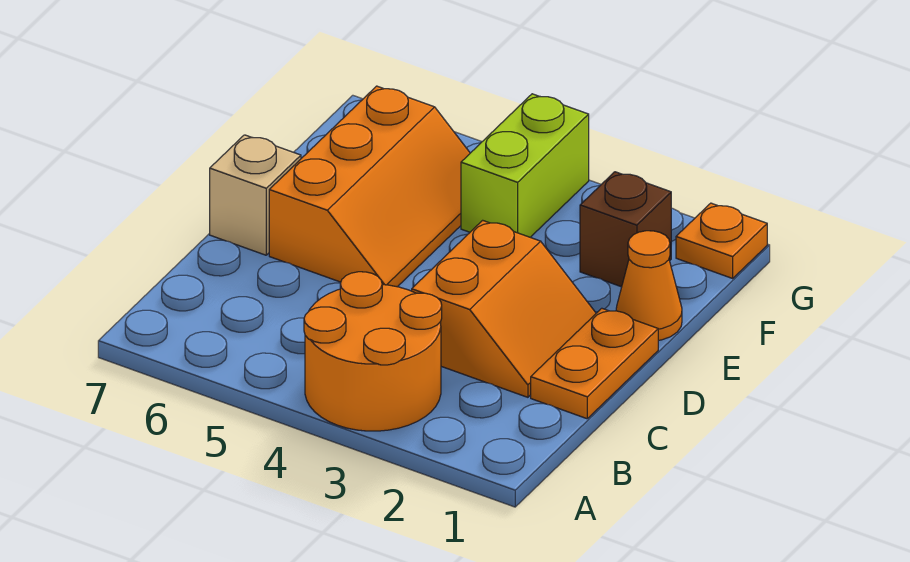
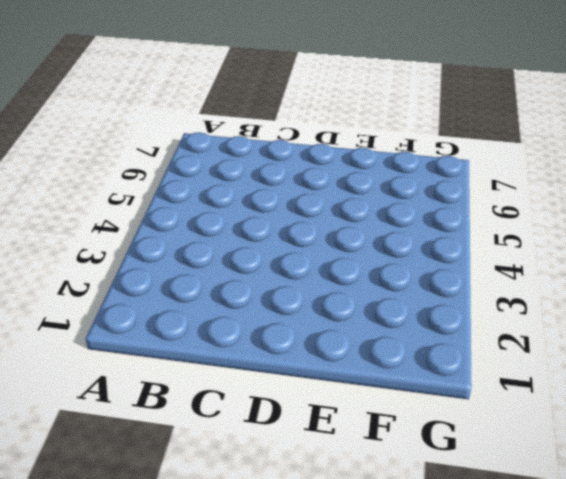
none -> orange round brick A3:B4 level 1
none -> orange plate C1:D1 level 1

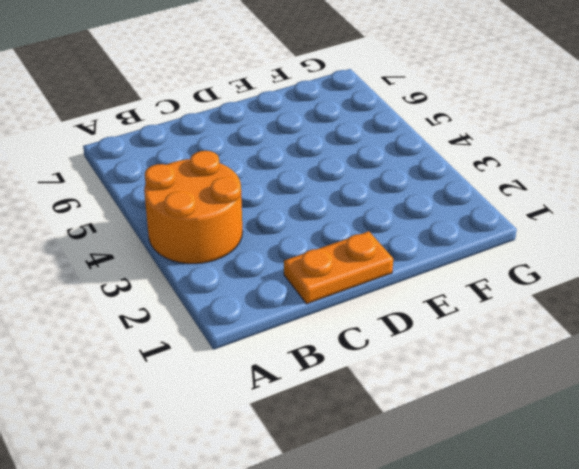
none -> orange slope C2:D3 level 1 top 3
none -> orange slope D5:F6 level 1 top 6

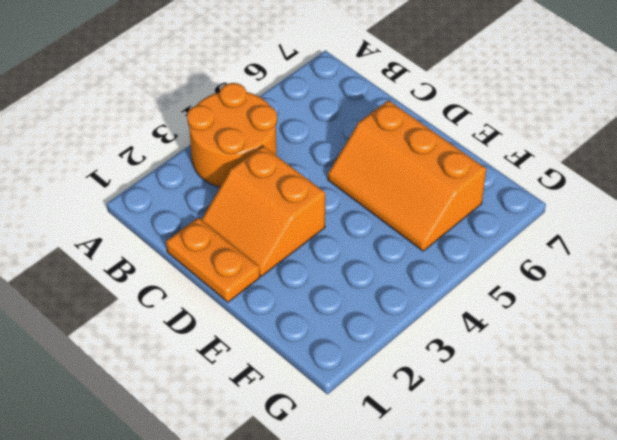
none -> tan brick D7 level 1
none -> orange cone E1 level 1

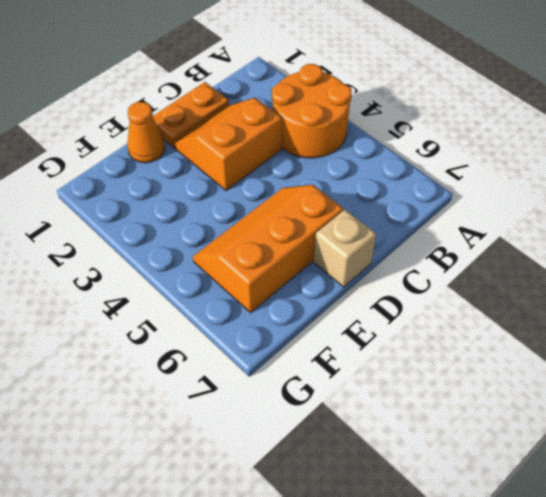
none -> brown brick F2 level 1
none -> lime brick F4:G4 level 1

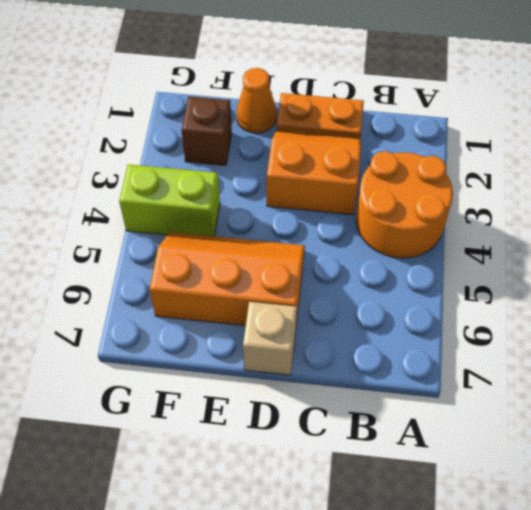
none -> orange plate G1 level 1

